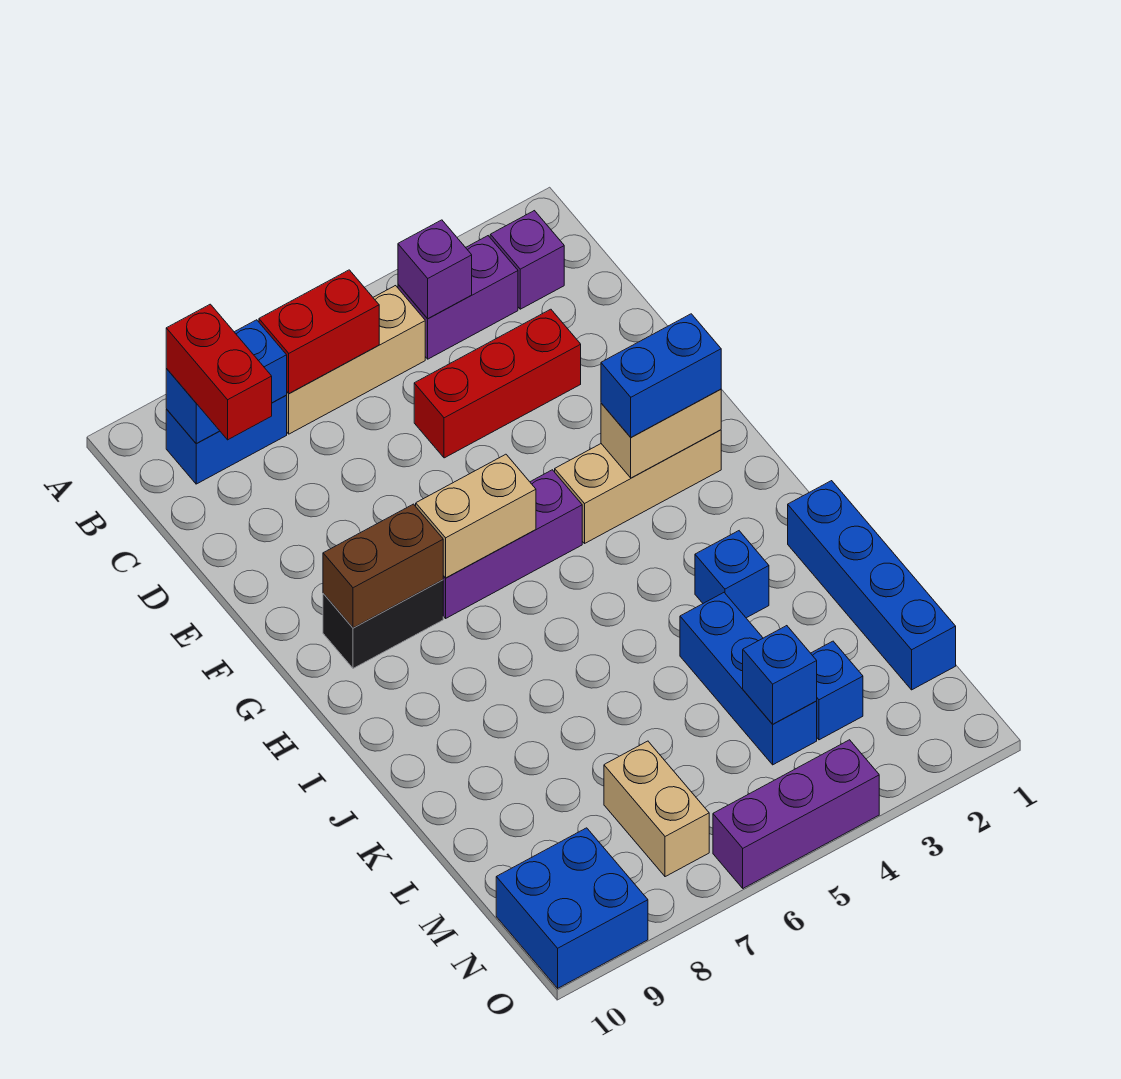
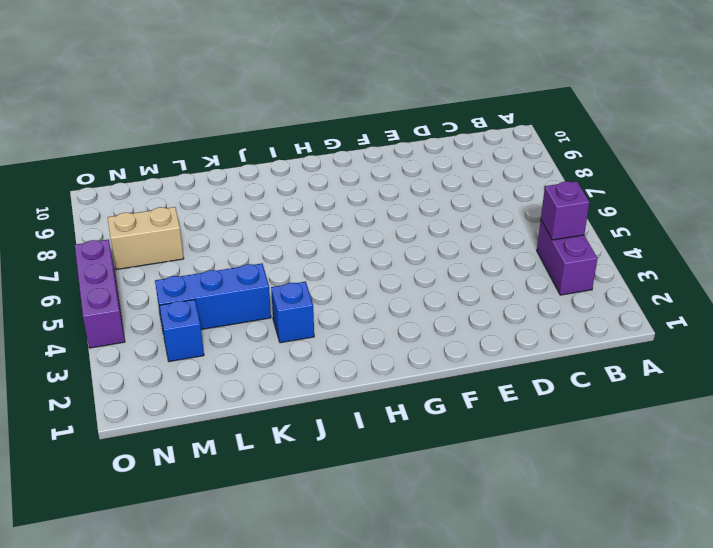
none -> purple brick B2 level 1
none -> tan brick B5:B7 level 1
none -> blue brick B8:B9 level 1

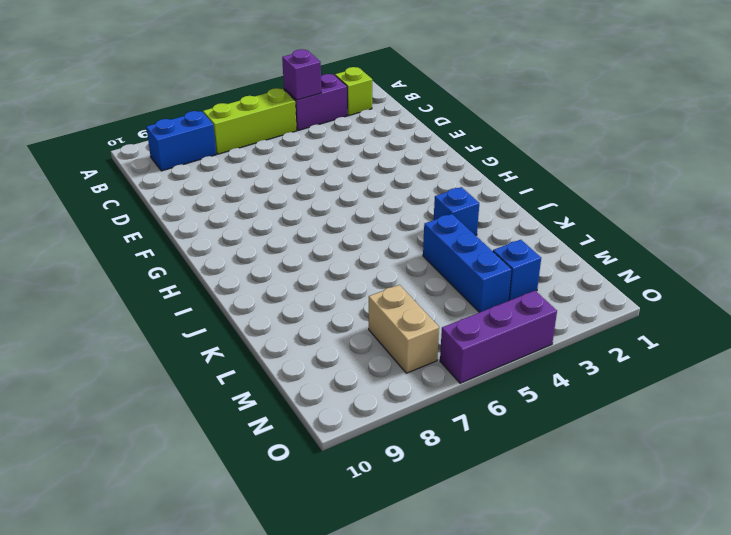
lime brick B2 level 1 -> purple brick B2 level 1
lime brick B5:B7 level 1 -> tan brick B5:B7 level 1
none -> red brick D3:D5 level 1
none -> tan brick G2:G4 level 1
none -> purple brick G5:G7 level 1

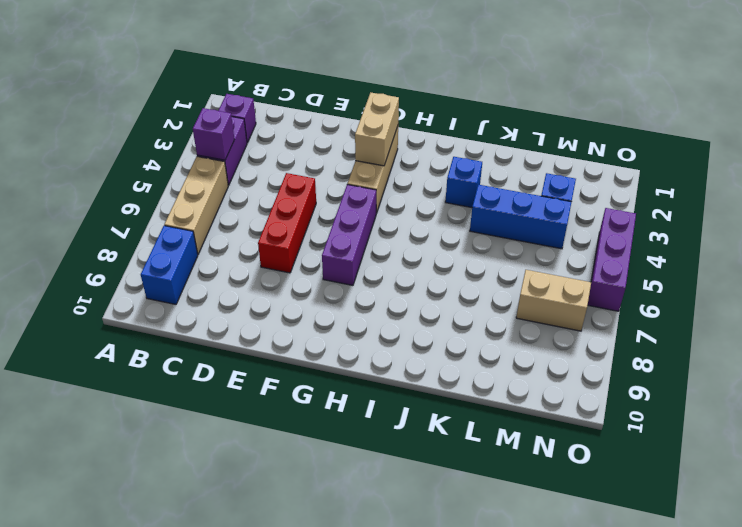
red brick E5:E7 level 1 -> red brick D3:D5 level 1
none -> black brick G8:G9 level 1
none -> blue brick J1:M1 level 1
none -> blue brick N9:O10 level 1

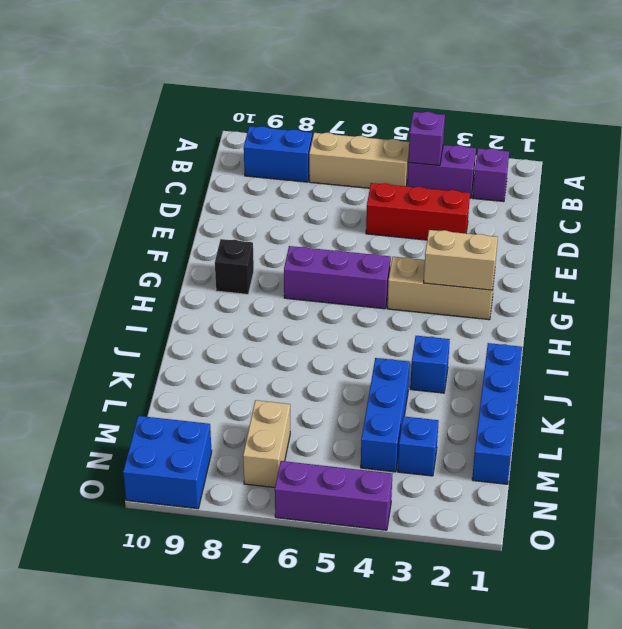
black brick G9 level 1 -> black brick G8:G9 level 1
none -> red brick B6:B7 level 2
none -> blue brick B8:B9 level 2
none -> tan brick G6:G7 level 2

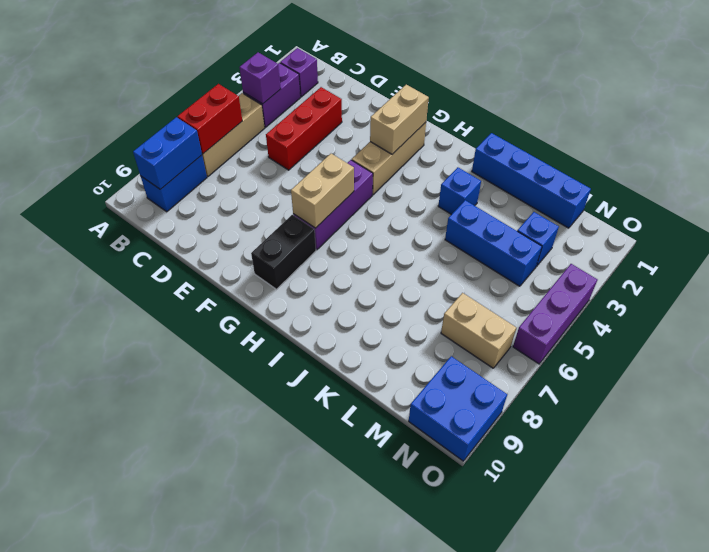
none -> brown brick G8:G9 level 2
none -> blue brick M4 level 2
none -> red brick B9:C9 level 3

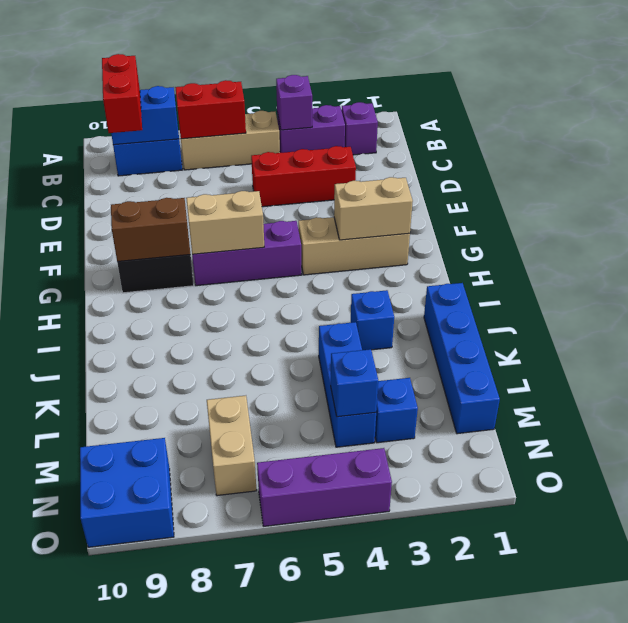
none -> blue brick G2:G3 level 3

